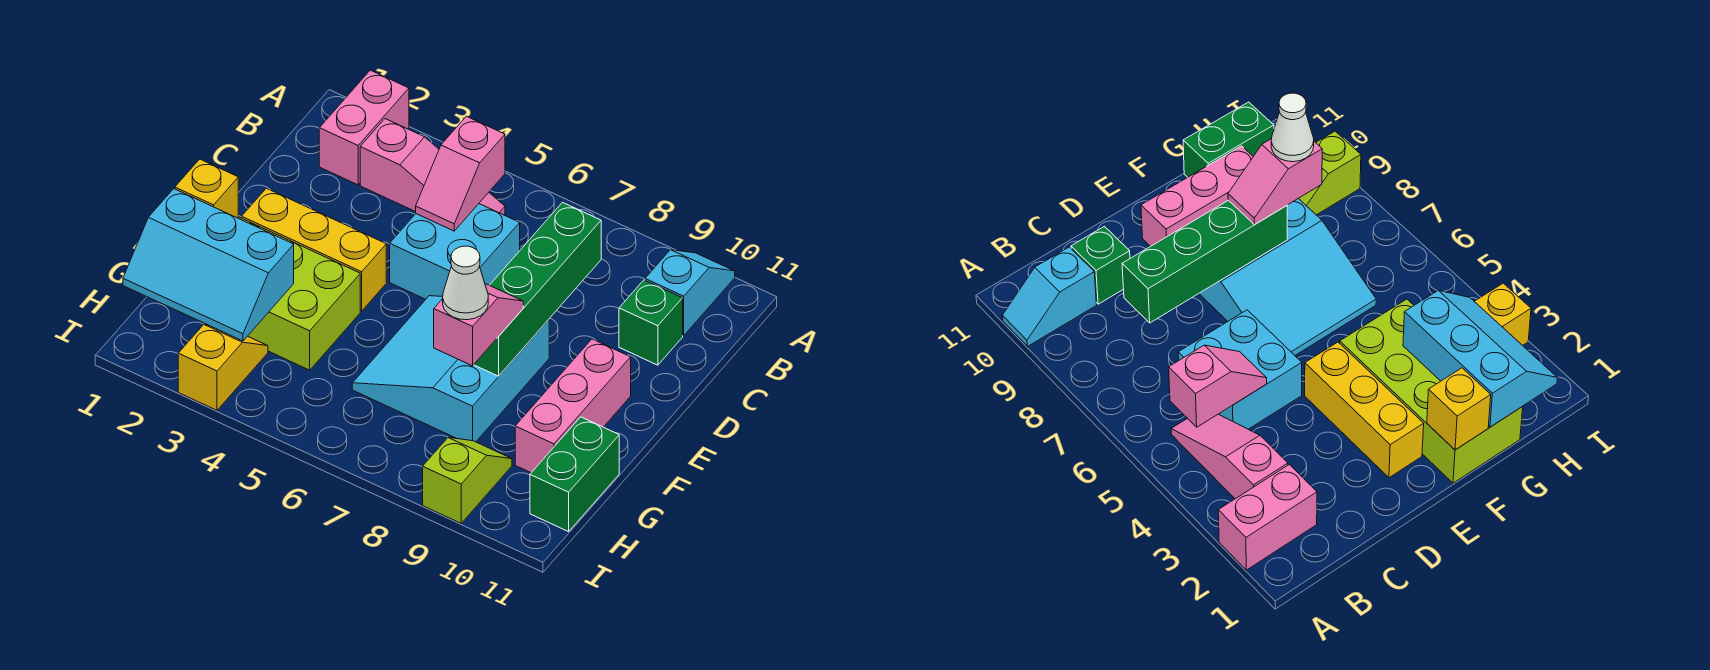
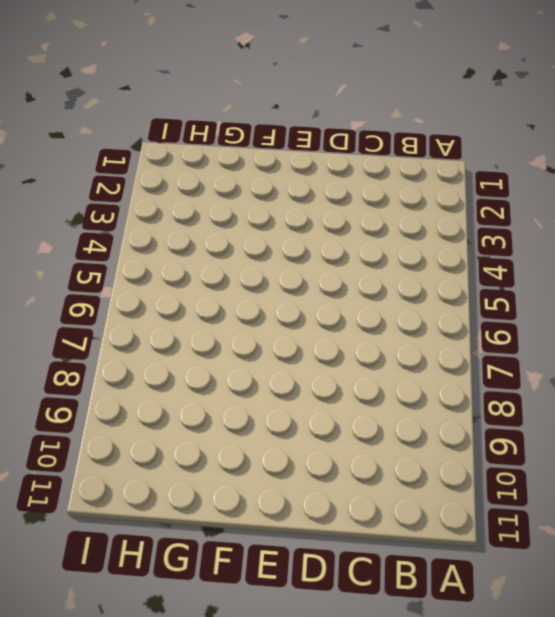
none -> pink brick A2:B2 level 1
none -> cyan slope A10:B10 level 1 top B
none -> pink slope B3:B5 level 1 top 3

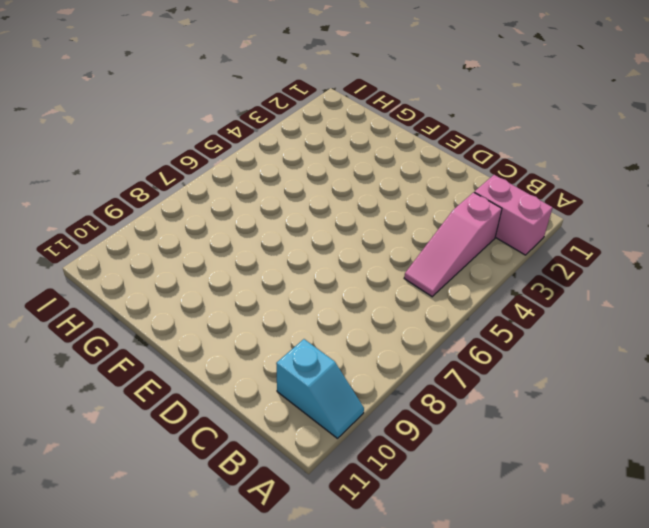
none -> cyan brick C5:D6 level 1
none -> green brick C10 level 1
none -> yellow brick E2:E4 level 1

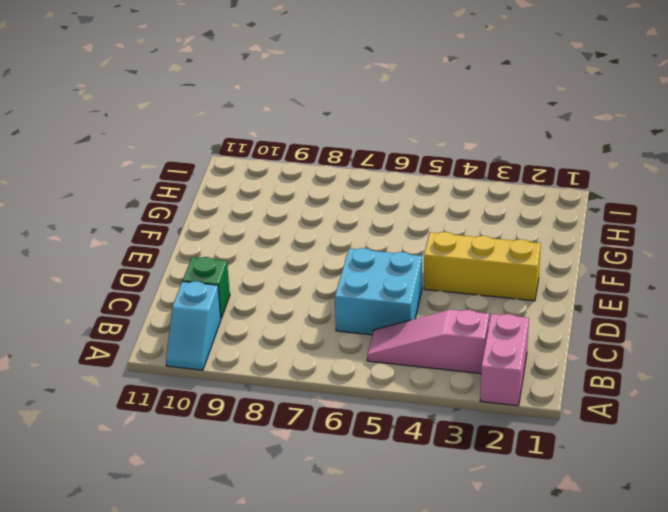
none -> cyan slope E6:G8 level 1 top 8
none -> pink brick E10:G10 level 1
none -> lime brick F1:G4 level 1

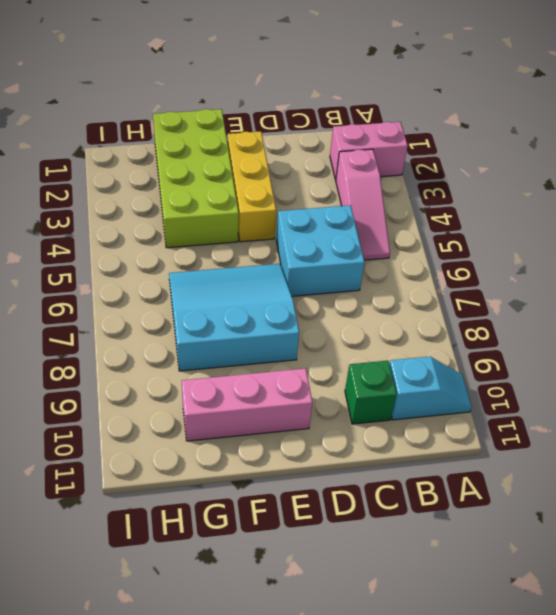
none -> green brick G11:H11 level 1
none -> yellow slope H3:I3 level 1 top I
none -> lime slope H9:I9 level 1 top I

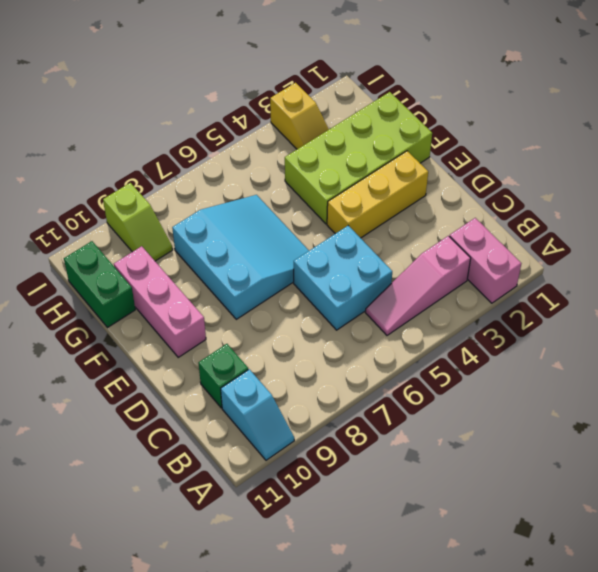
none -> pink slope B5:C5 level 2 top B
none -> green brick C8:F8 level 2
none -> yellow brick F1 level 2

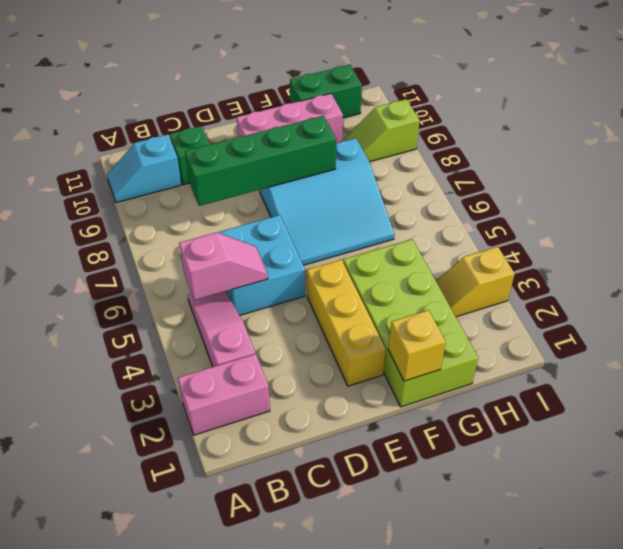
none -> cyan slope G1:H3 level 2 top G
none -> pink slope F8:G8 level 3 top G
none -> white cone G8 level 4

